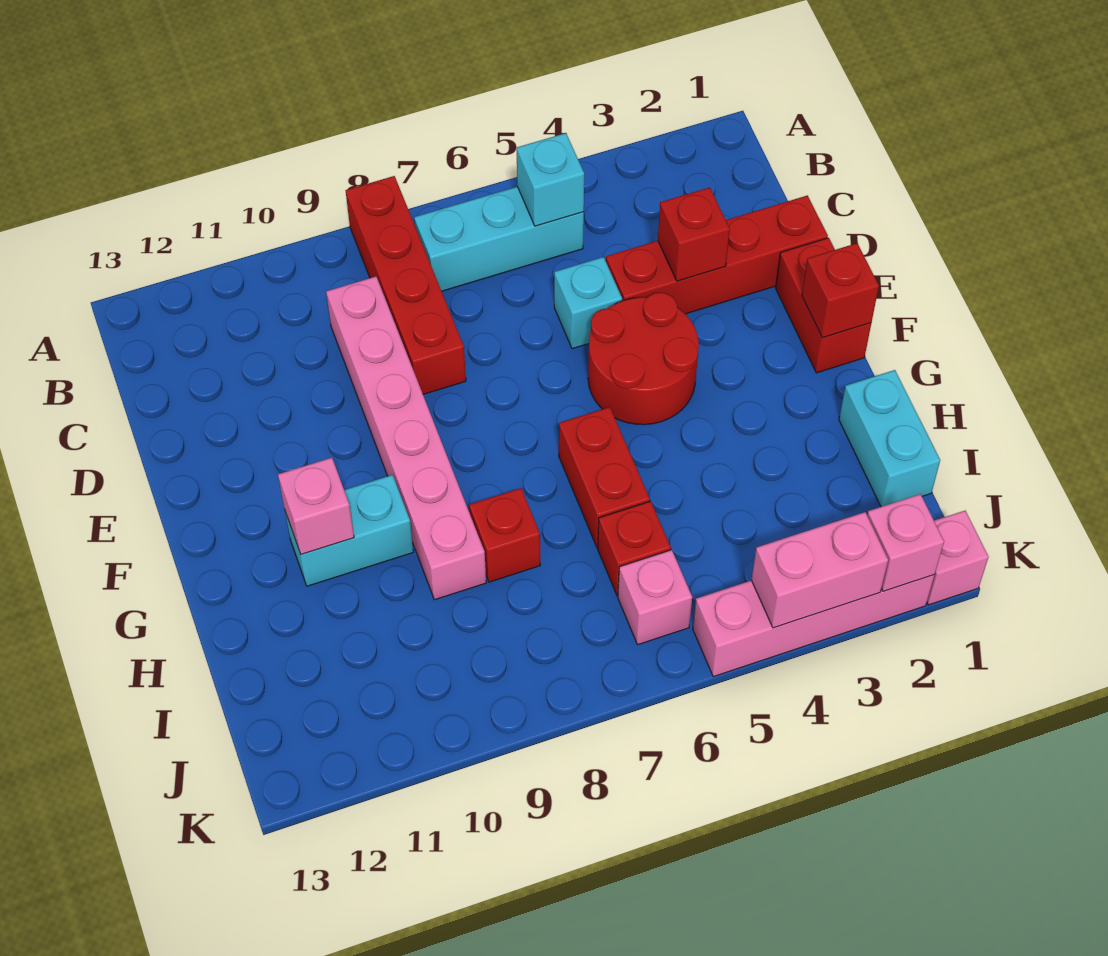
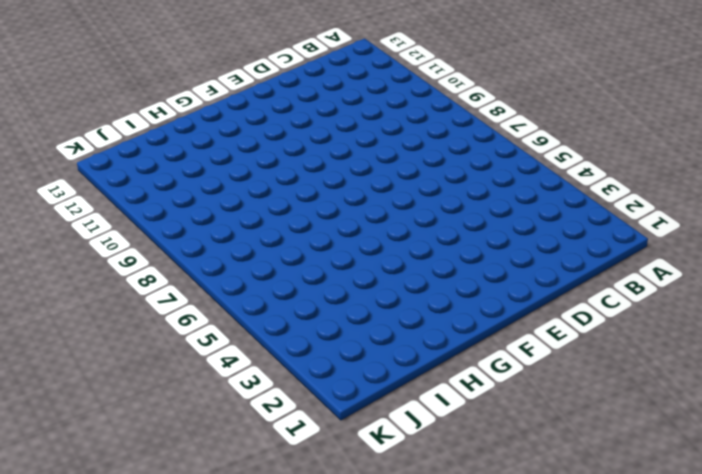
none -> red brick A8:D8 level 1
none -> cyan brick B5:B7 level 1
none -> pink brick C9:H9 level 1

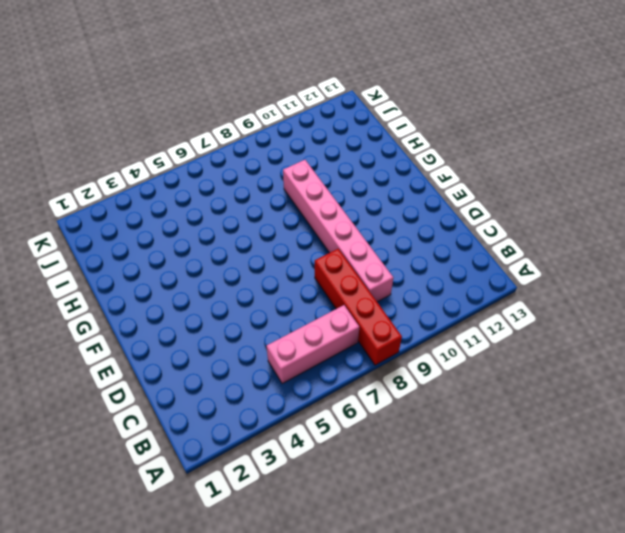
pink brick B5:B7 level 1 -> cyan brick B5:B7 level 1
none -> red brick D1:D4 level 1
none -> cyan brick D5 level 1
none -> red brick E1:F1 level 1

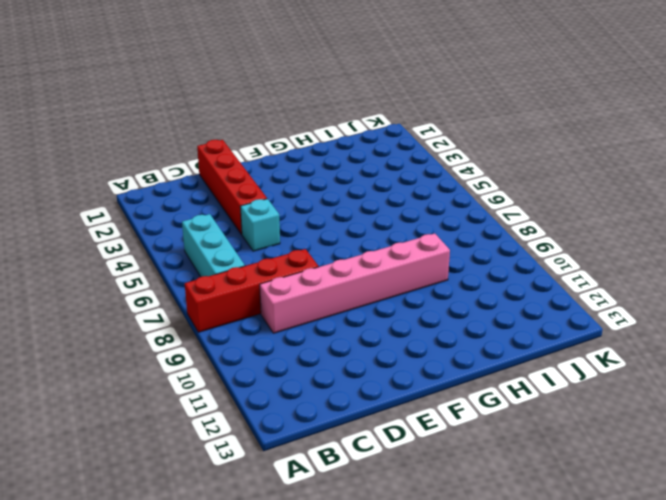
none -> red brick E1:F1 level 1
none -> red round brick E4:F5 level 1
none -> red brick G6:H6 level 1

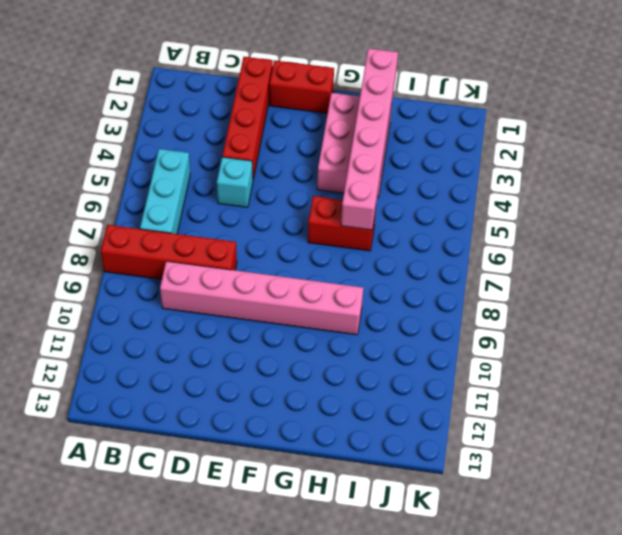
pink brick G2:H4 level 1 -> none
pink brick H1:H6 level 2 -> none
none -> red round brick E4:F5 level 1
none -> cyan brick G10:G11 level 1
none -> cyan brick H1:I1 level 1

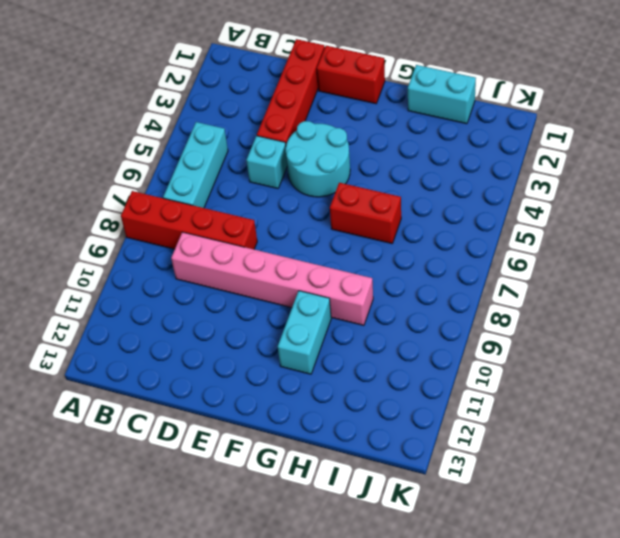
cyan round brick E4:F5 level 1 -> red round brick E4:F5 level 1
none -> red brick H8 level 1
none -> red brick I6 level 1
none -> pink brick J6 level 1

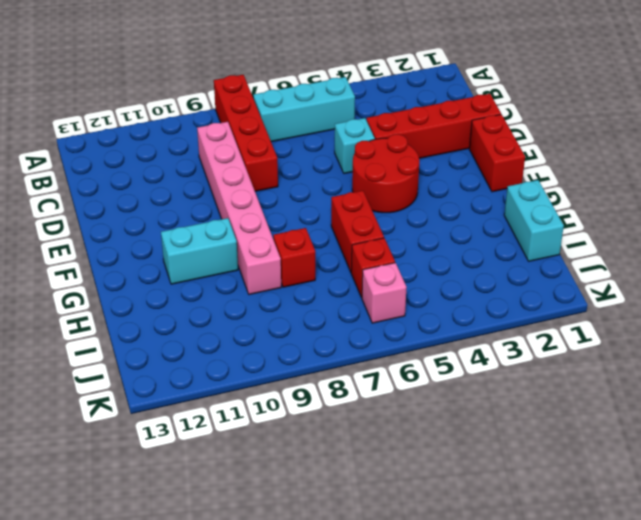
none -> pink brick K1 level 1
none -> pink brick K2:K5 level 1
none -> cyan brick B5 level 2

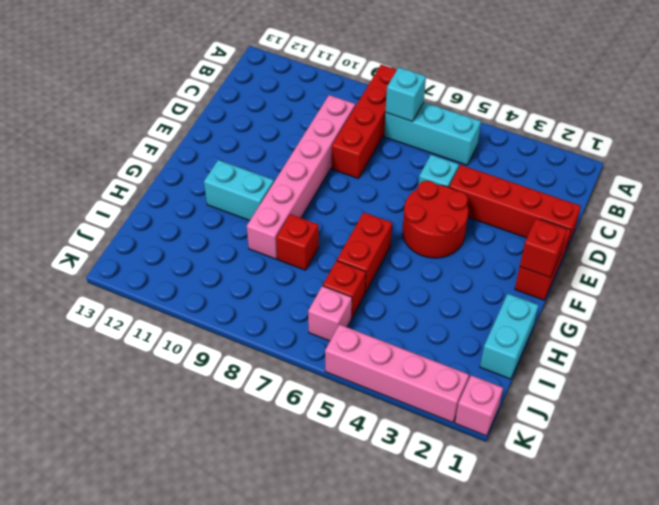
cyan brick B7 level 2 -> cyan brick B5 level 2
none -> red brick D3 level 2
none -> pink brick G11 level 2
none -> pink brick K2 level 2

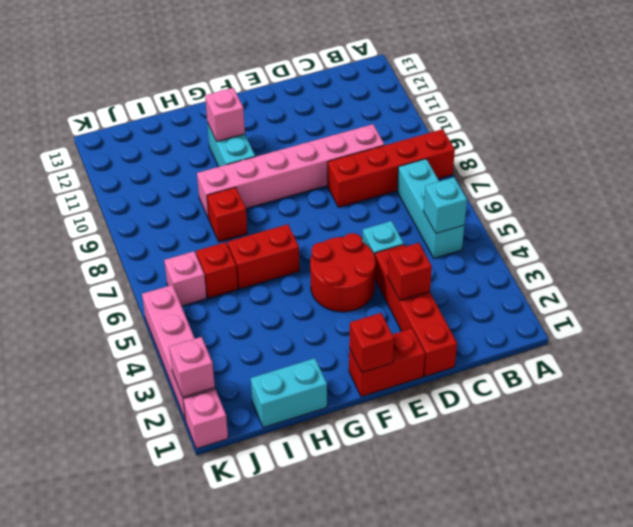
none -> pink brick K3:K4 level 2

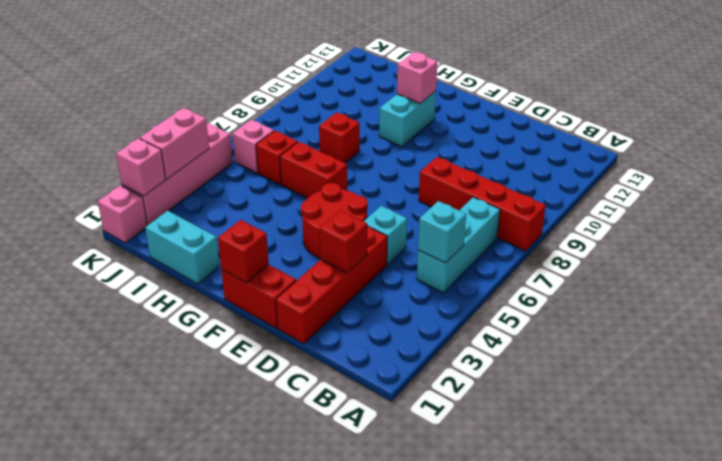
none -> pink brick C9:H9 level 1

